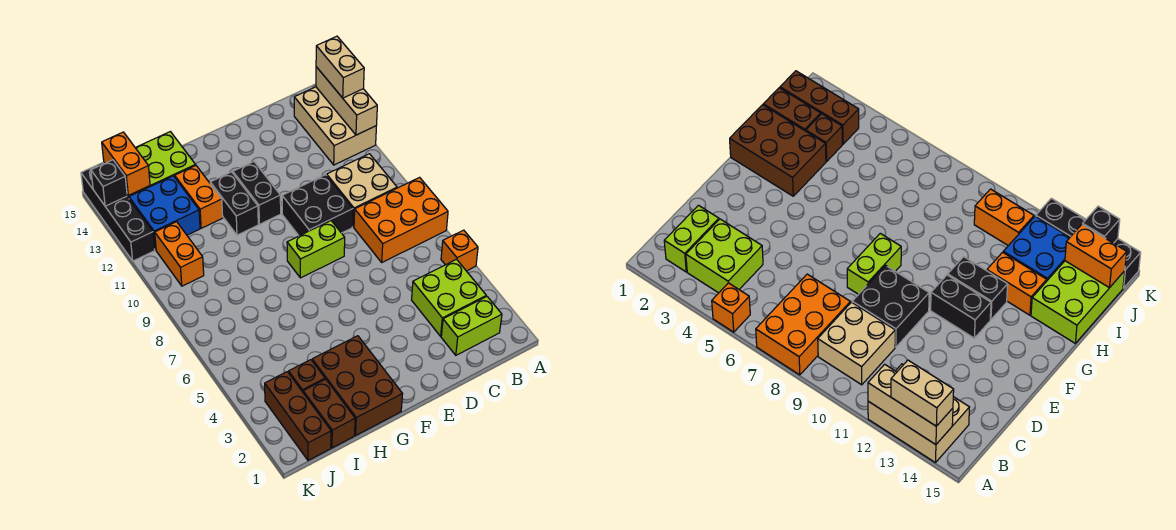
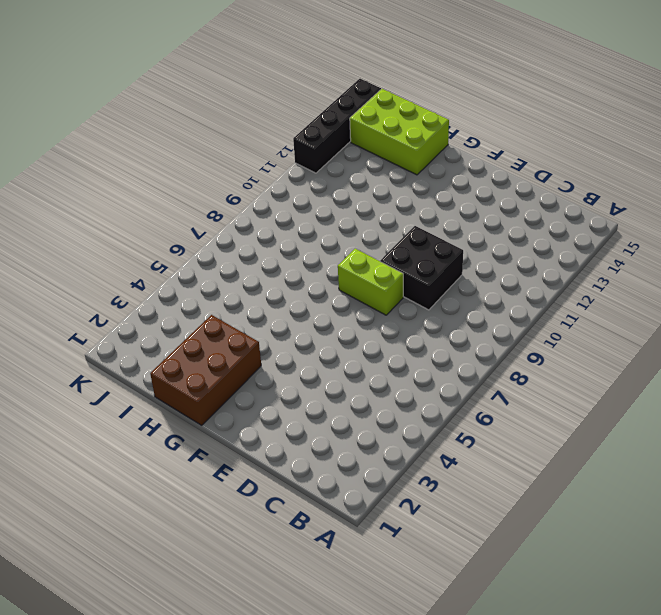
none -> orange brick A5 level 1
none -> orange brick A7:C8 level 1
none -> tan brick A12:B14 level 1

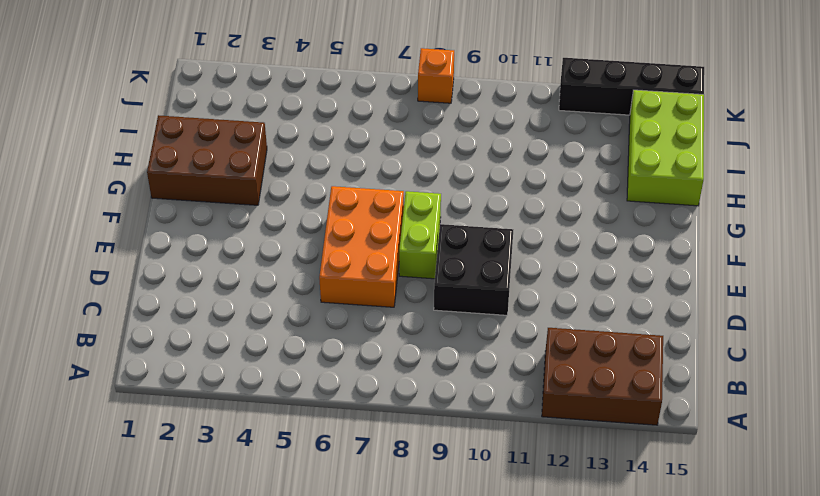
brown brick A12:B14 level 1 -> tan brick A12:B14 level 1
orange brick D6:F7 level 1 -> orange brick A7:C8 level 1
orange brick K8 level 1 -> orange brick A5 level 1
none -> lime brick B2:C2 level 1
none -> lime brick B3:C4 level 1
none -> tan brick B9:C10 level 1

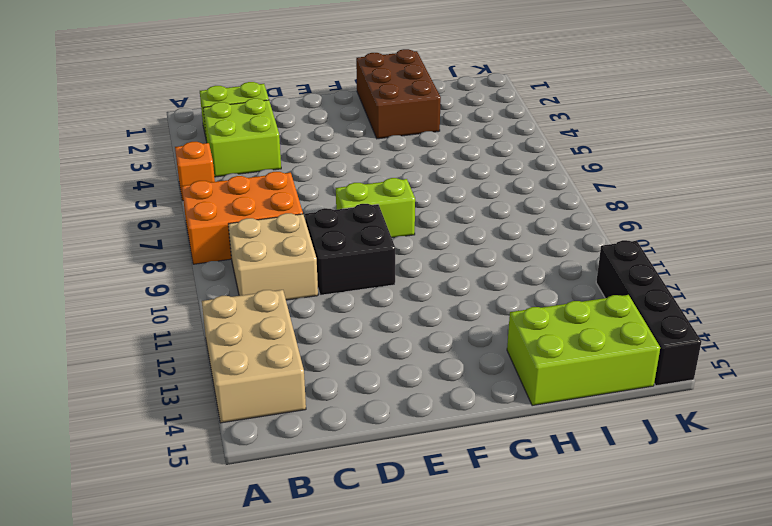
none -> black brick F11:F12 level 1
none -> black brick G11:G12 level 1
none -> orange brick H12:H13 level 1

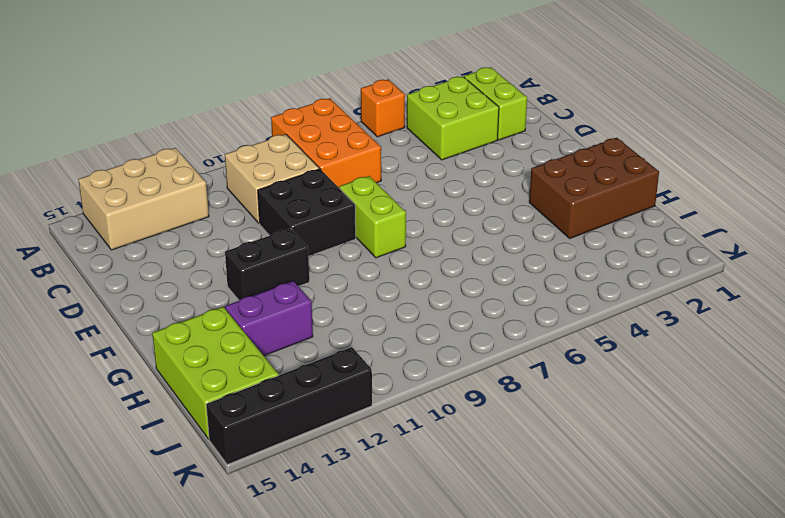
purple brick H12:H13 level 1 -> orange brick H12:H13 level 1
none -> black brick G11:G12 level 1
none -> brown brick I1:I2 level 1
none -> brown brick I3 level 1

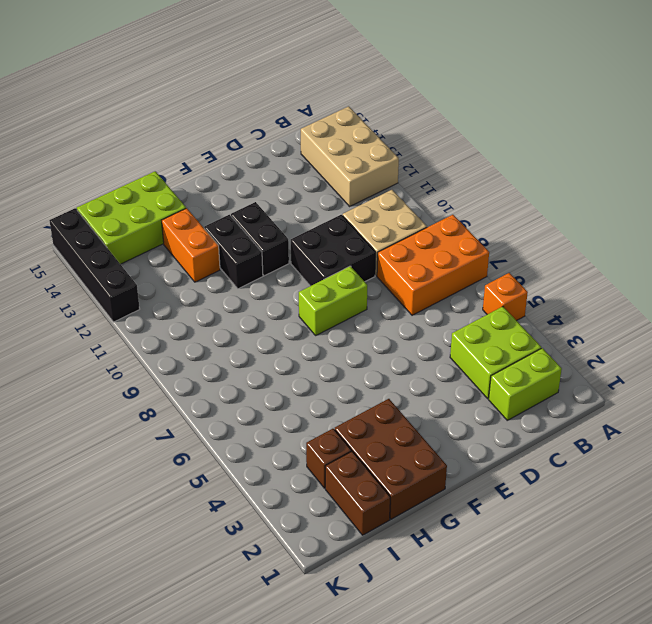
none -> blue brick I12:J13 level 1
none -> brown brick J1:J3 level 1
none -> orange brick J10:J11 level 1

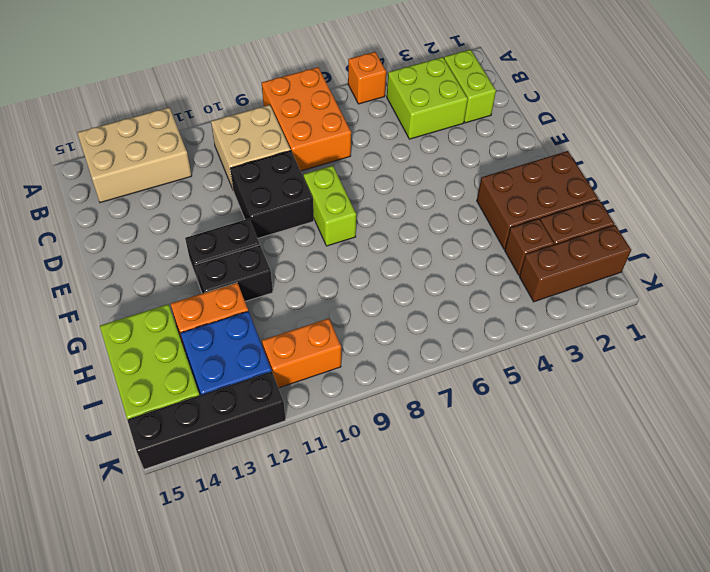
none -> tan brick A12:A14 level 2
none -> orange brick J14:J15 level 2
none -> black brick K14 level 2

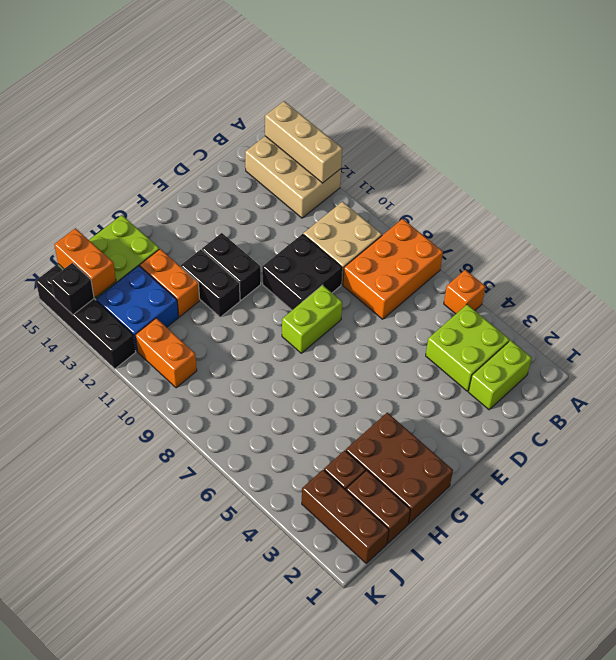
none -> tan brick A13:A14 level 3

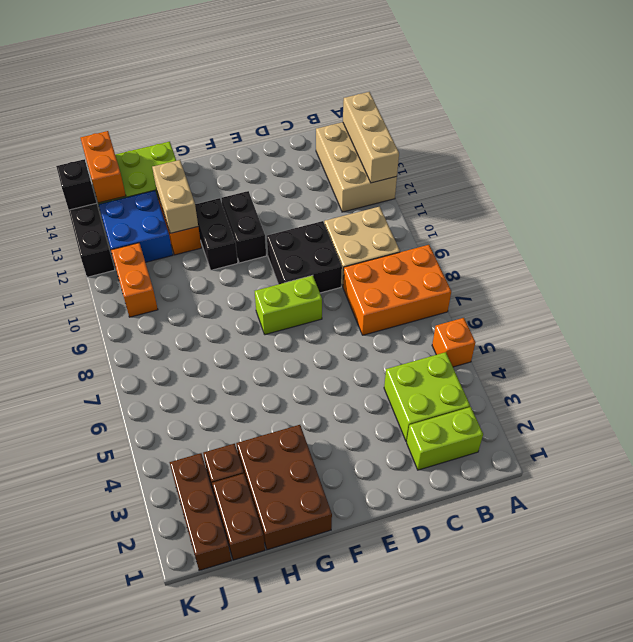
tan brick H12:H13 level 2 -> tan brick A13:A14 level 3

